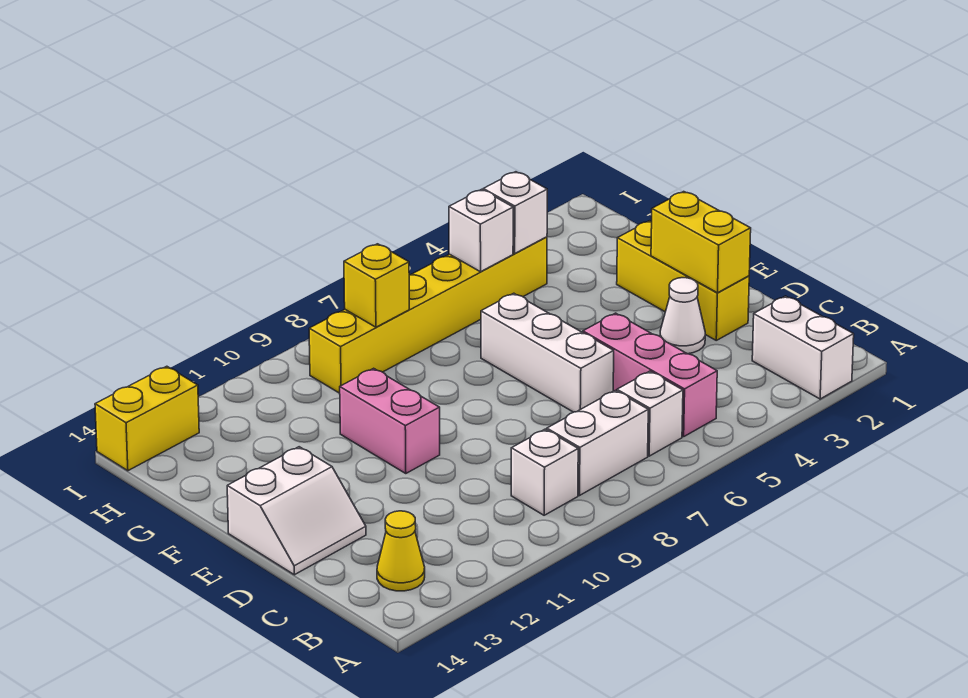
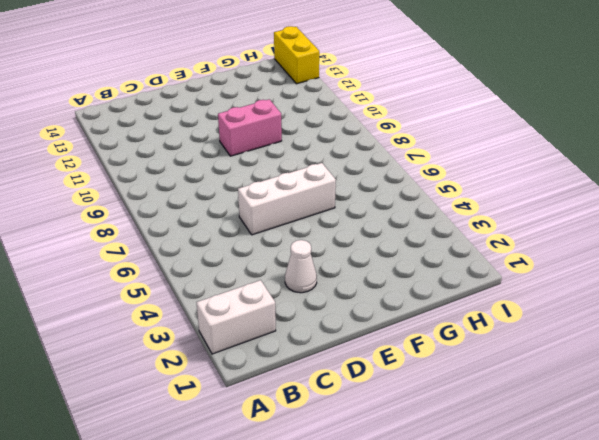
none -> pink brick B5:D5 level 1
none -> white brick B6 level 1
none -> white brick B7:B8 level 1

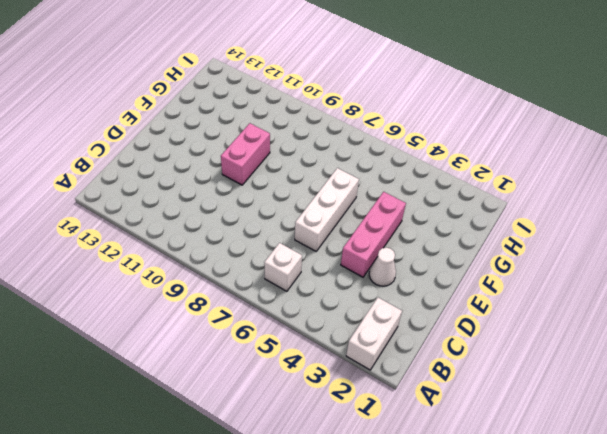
pink brick D4:F4 level 1 -> pink brick B5:D5 level 1
none -> white brick B7:B8 level 1
none -> white brick B9 level 1
none -> yellow cone B13 level 1

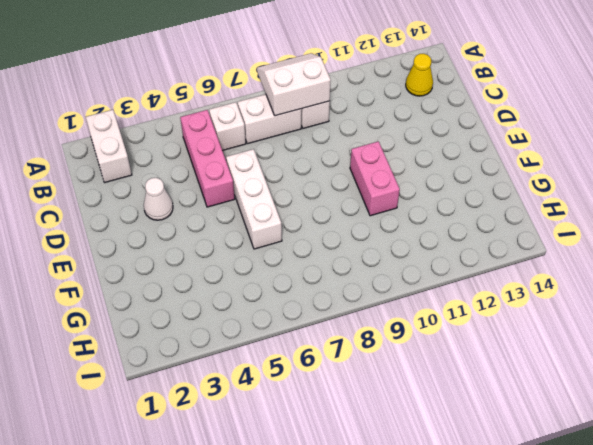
white slope A8:B9 level 2 top B -> white slope D13:E14 level 1 top E
none -> yellow brick D2:F2 level 1
none -> yellow brick H4:H9 level 1
none -> yellow brick I13:I14 level 1

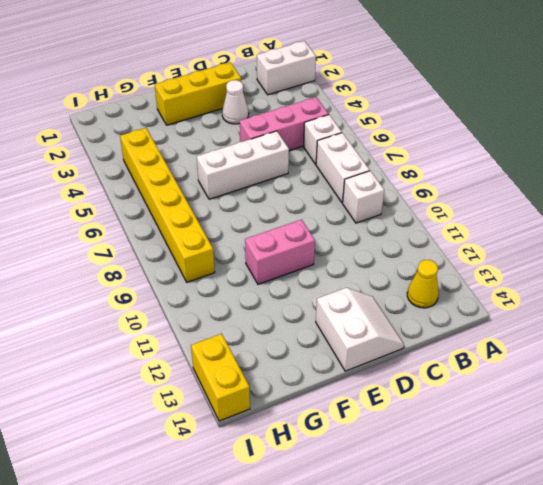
none -> yellow brick D2:E2 level 2
none -> white brick H4 level 2
none -> white brick H5 level 2

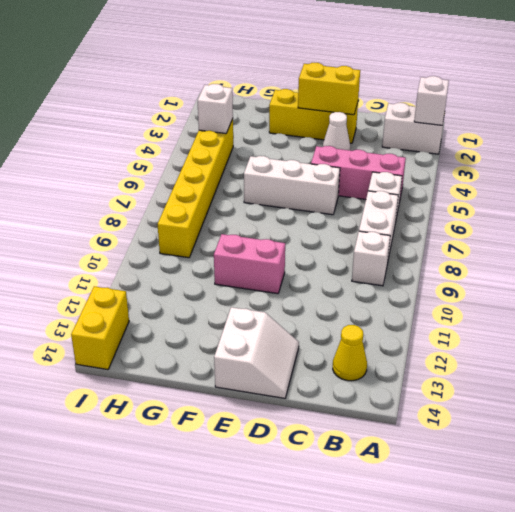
white brick A2 level 2 -> white brick H5 level 2
none -> yellow brick H8 level 2

